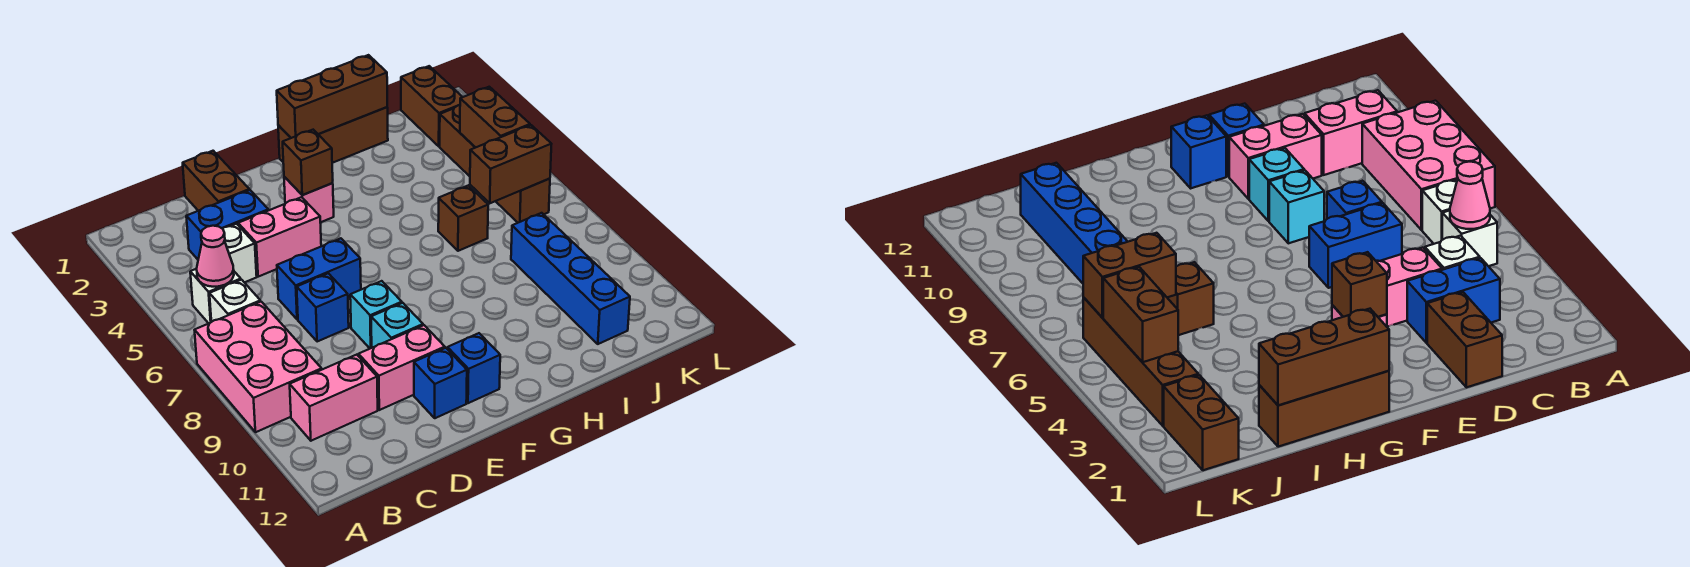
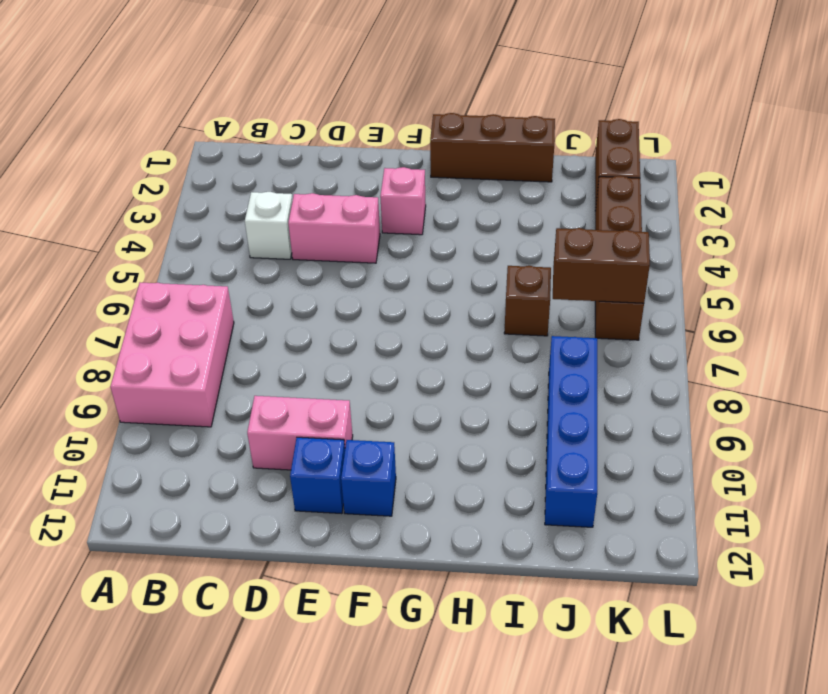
none -> white brick B5 level 1
none -> white brick B6 level 1
none -> pink brick B10:C10 level 1

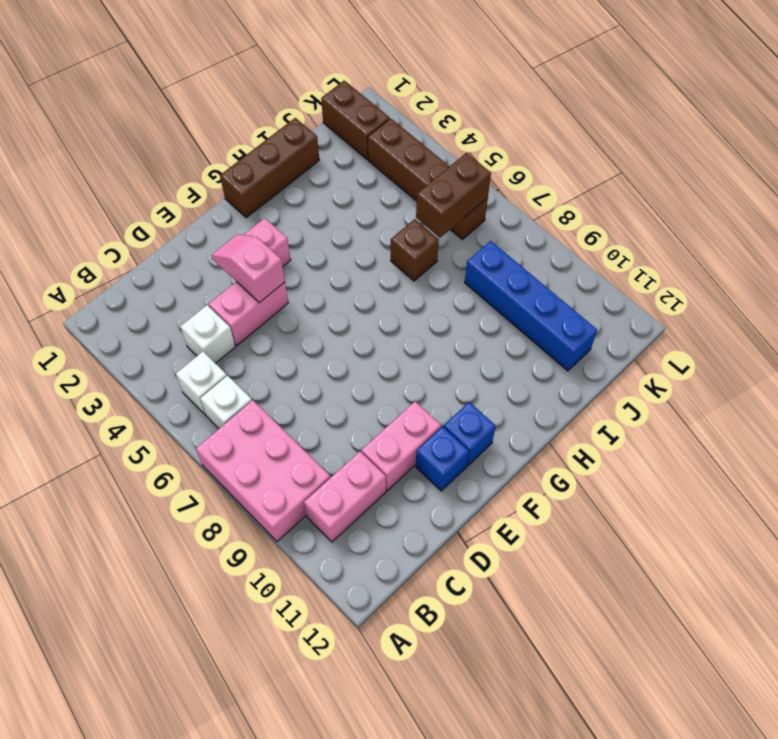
pink slope E3:E4 level 2 top 4 -> none
none -> blue brick C3:D3 level 1
none -> brown brick D1:D2 level 1
none -> blue brick D6:E6 level 1

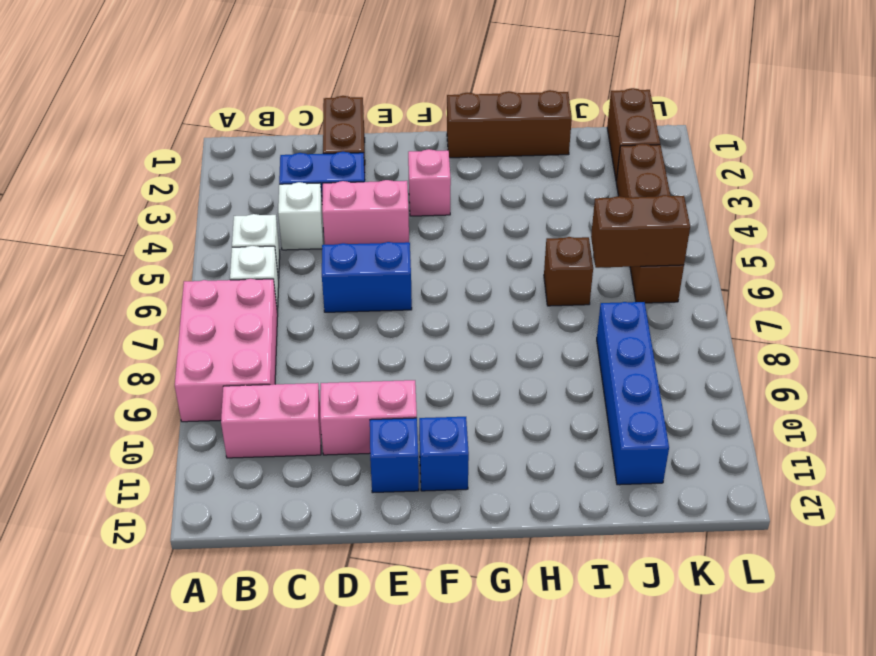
none -> blue brick D7 level 1
none -> cyan brick E8 level 1
none -> cyan brick E9 level 1

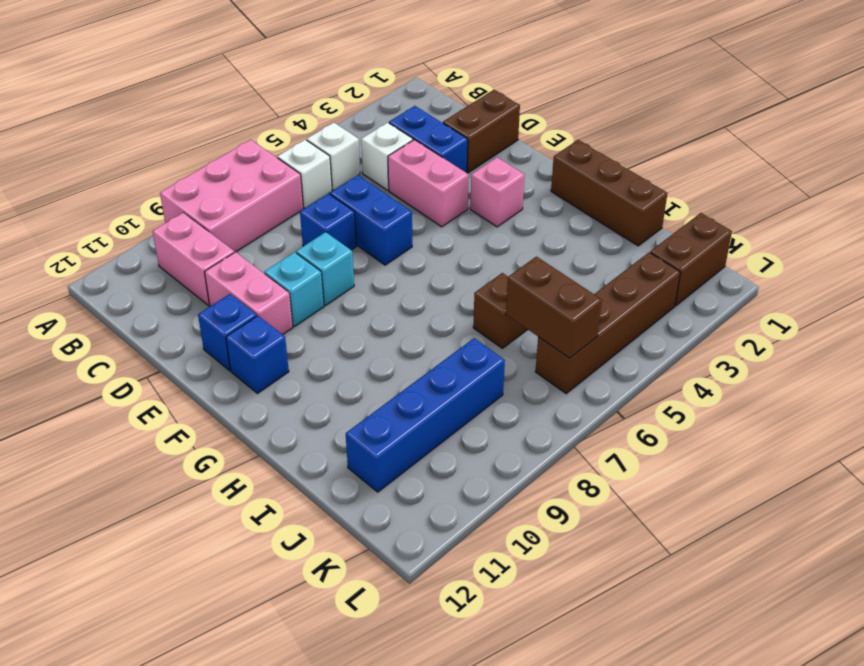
none -> pink cone B5 level 2
none -> brown brick F3 level 2
none -> brown brick G1:I1 level 2

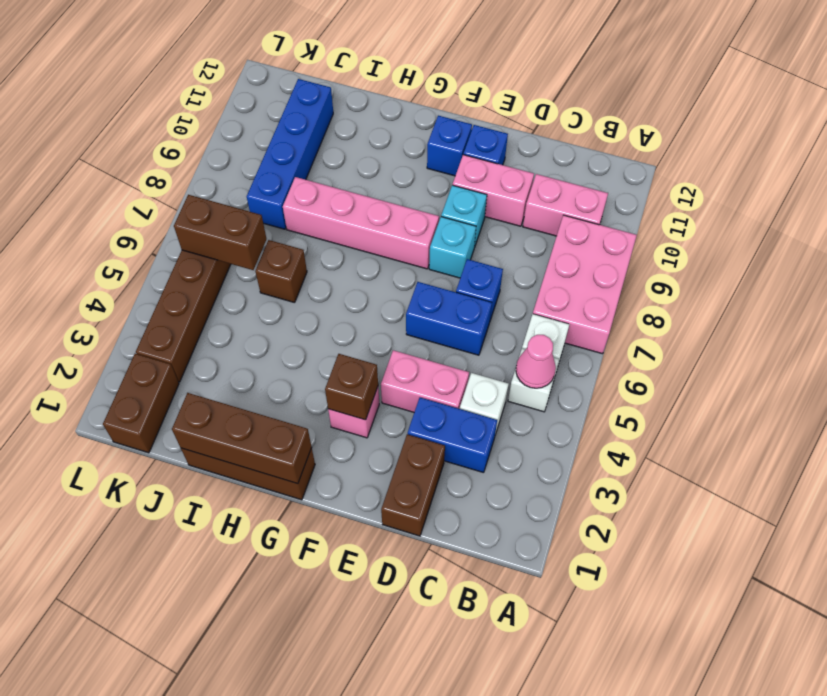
pink brick F8:I8 level 1 -> none
none -> brown brick K4:K5 level 2

